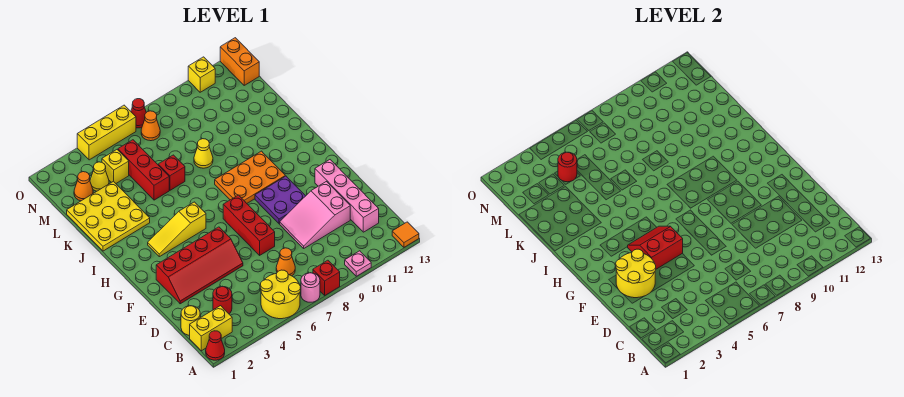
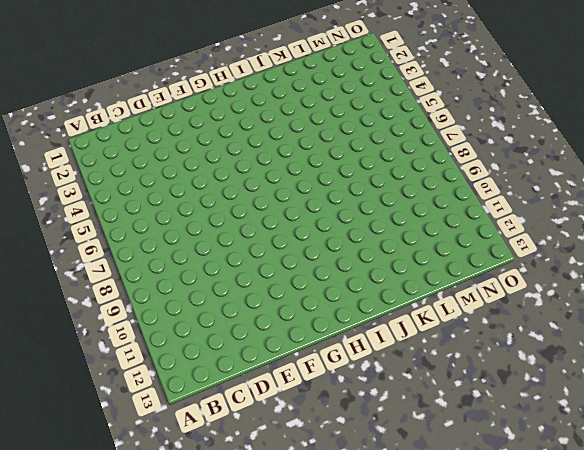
none -> red cone A1 level 1
none -> yellow round brick A5:B6 level 1
none -> pink round brick A7 level 1
none -> red brick A8 level 1

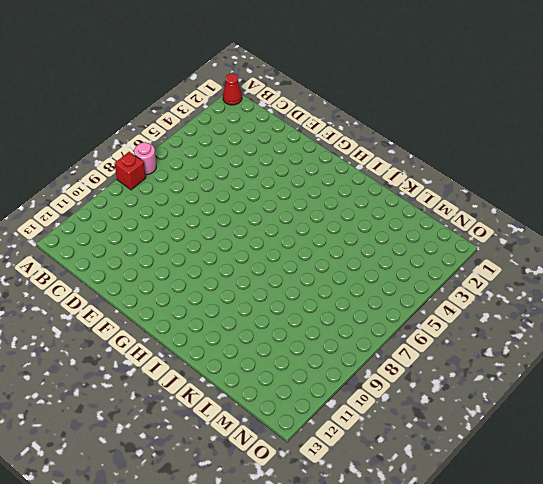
none -> yellow round brick A5:B6 level 1
none -> pink plate A10 level 1
none -> orange tile A13 level 1
none -> yellow brick B1:B2 level 1

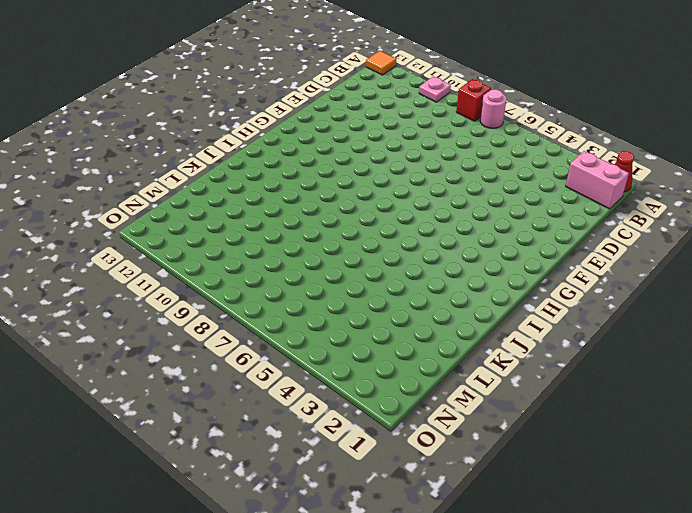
pink brick B1:B2 level 1 -> yellow brick B1:B2 level 1
none -> yellow round brick A5:B6 level 1
none -> yellow round brick C1 level 1
none -> red round brick C3 level 1
none -> orange cone C7 level 1

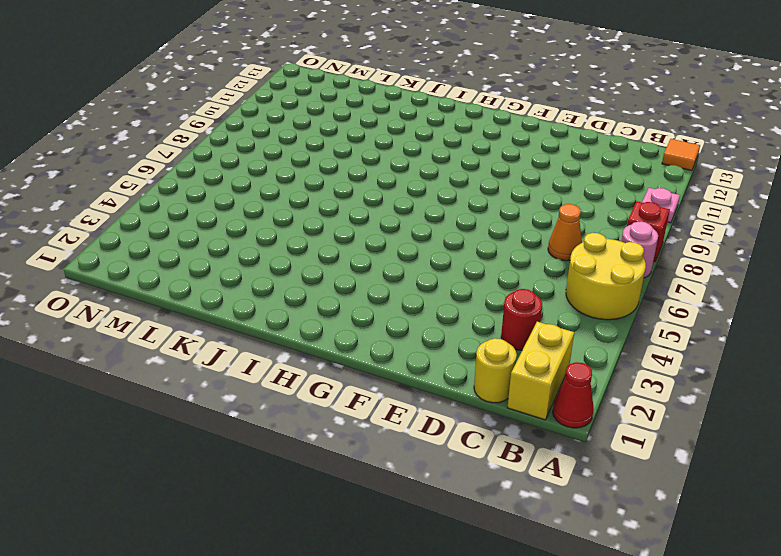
none -> pink brick C12:F12 level 1
none -> pink slope D9:E11 level 1 top 11
none -> red slope E2:F5 level 1 top F
none -> red brick E7:G7 level 1

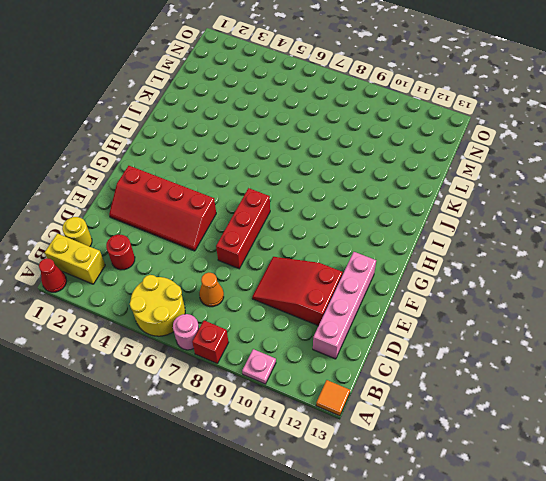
red slope D9:E11 level 1 top 11 -> pink slope D9:E11 level 1 top 11
none -> purple plate F9:G10 level 1
none -> yellow slope H3:H5 level 1 top 5
none -> orange plate H8:I10 level 1
none -> yellow plate J1:L3 level 1

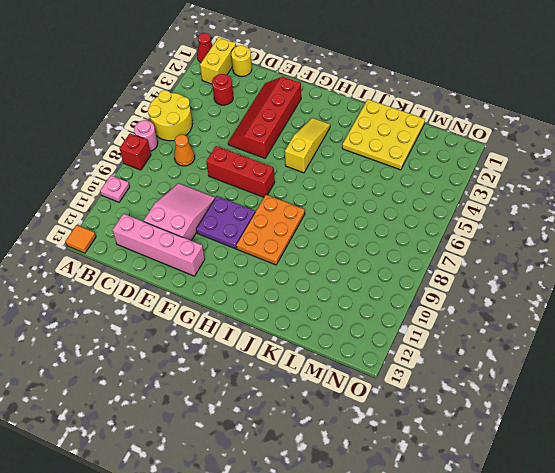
none -> red brick K5:M5 level 1
none -> red brick K6 level 1
none -> yellow cone K8 level 1
none -> orange cone M2 level 1

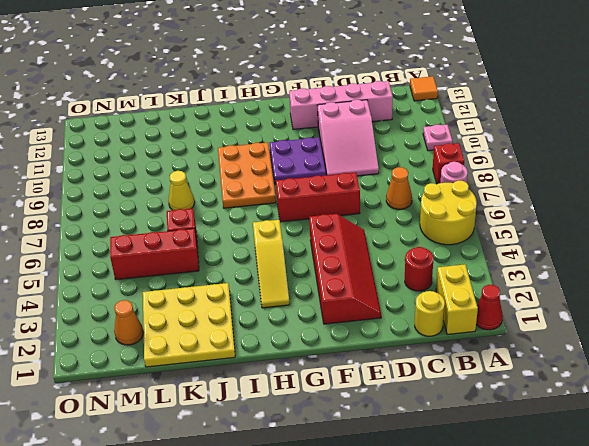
none -> yellow cone M3 level 1
none -> yellow brick M4 level 1
none -> orange cone N7 level 1
none -> orange brick N13:O13 level 1

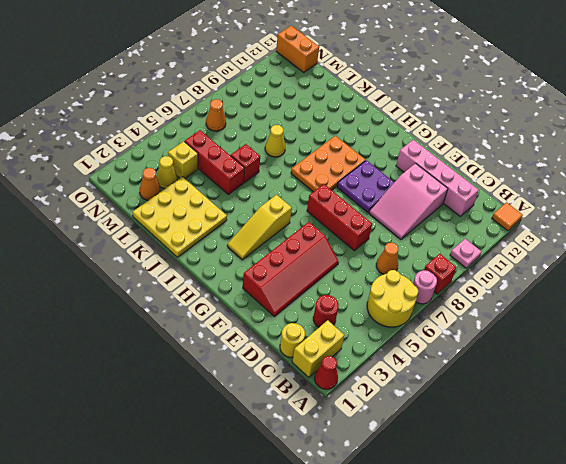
none -> yellow brick O4:O6 level 1
none -> red cone O7 level 1
none -> yellow brick O11 level 1
none -> yellow round brick E2:F3 level 2

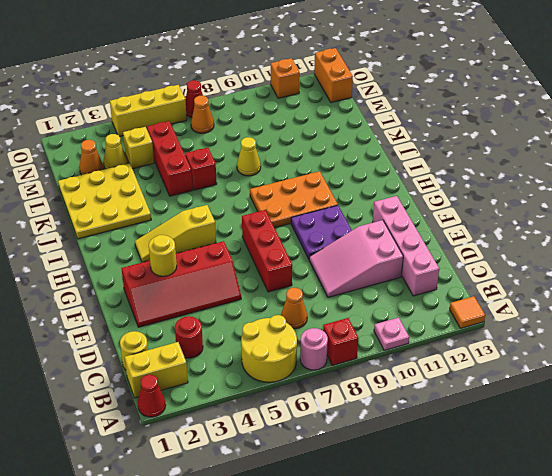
yellow round brick F3 level 2 -> yellow round brick E2:F3 level 2
orange brick O11 level 1 -> yellow brick O11 level 1
none -> red slope F4:G5 level 2 top F
none -> red round brick M4 level 2

